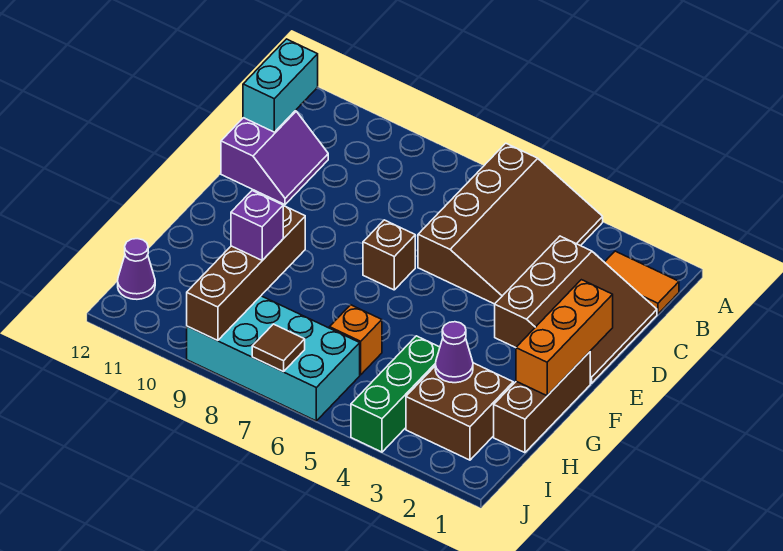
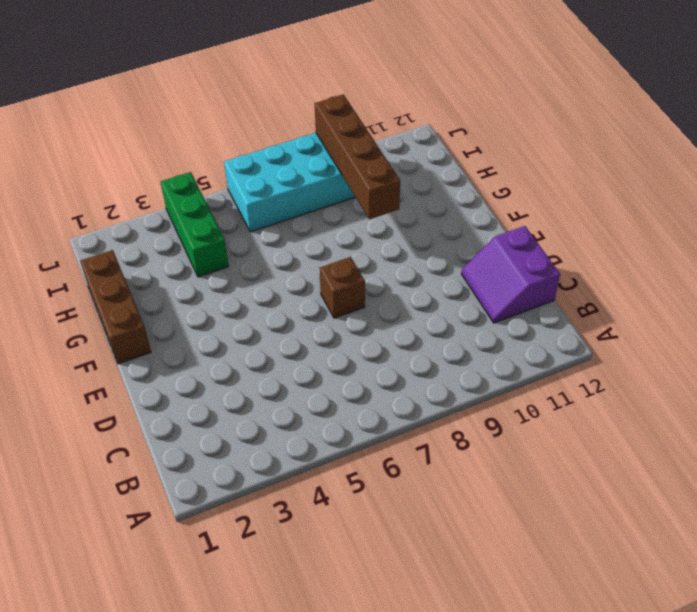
none -> brown slope A4:D6 level 1 top 6
none -> orange tile B1:B2 level 1
none -> brown slope C1:E3 level 1 top 3

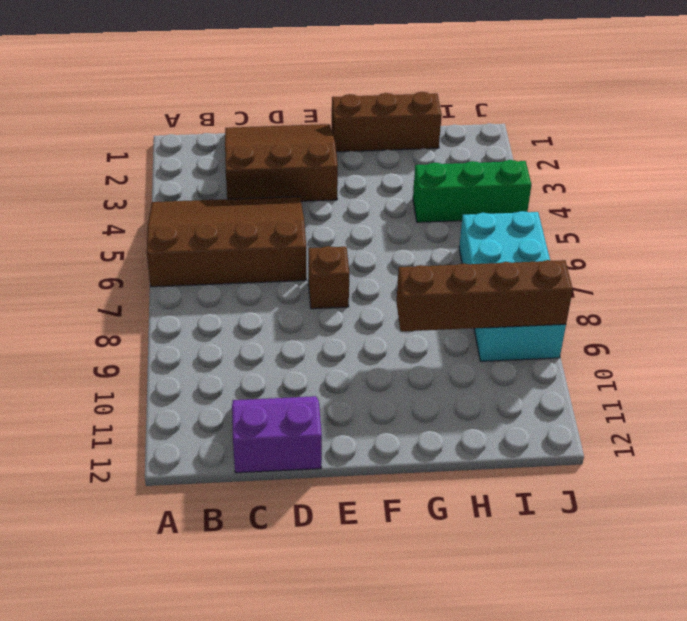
none -> orange tile B1:B2 level 1
none -> brown brick H2:I3 level 1
none -> orange brick H6 level 1

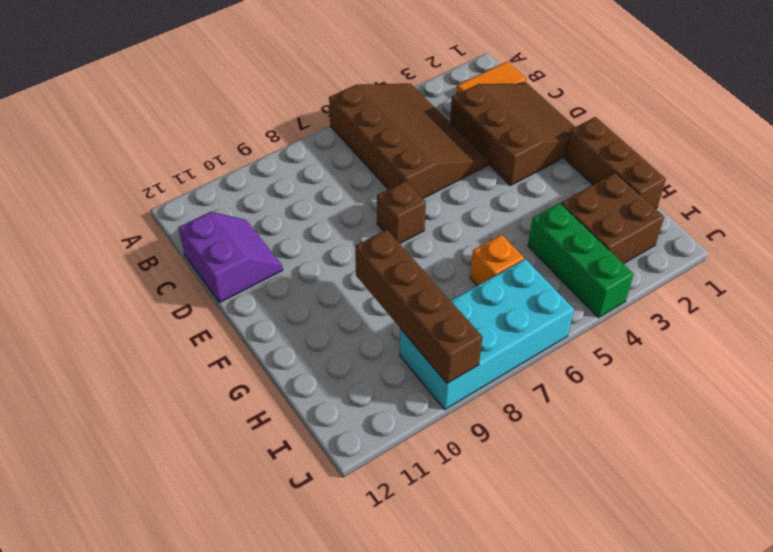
none -> purple cone I12 level 1
none -> cyan brick B12:C12 level 2
none -> orange brick E1:G1 level 2

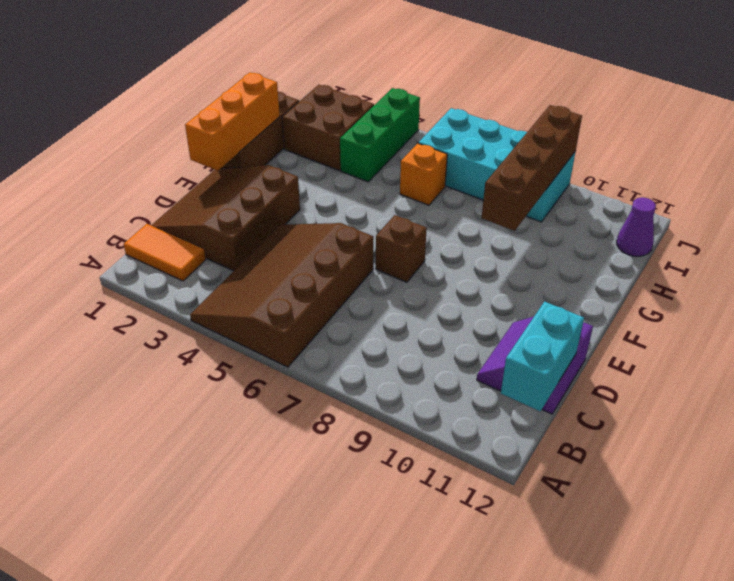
none -> purple cone H3 level 2
none -> brown tile J7 level 2
none -> purple brick H9 level 3

